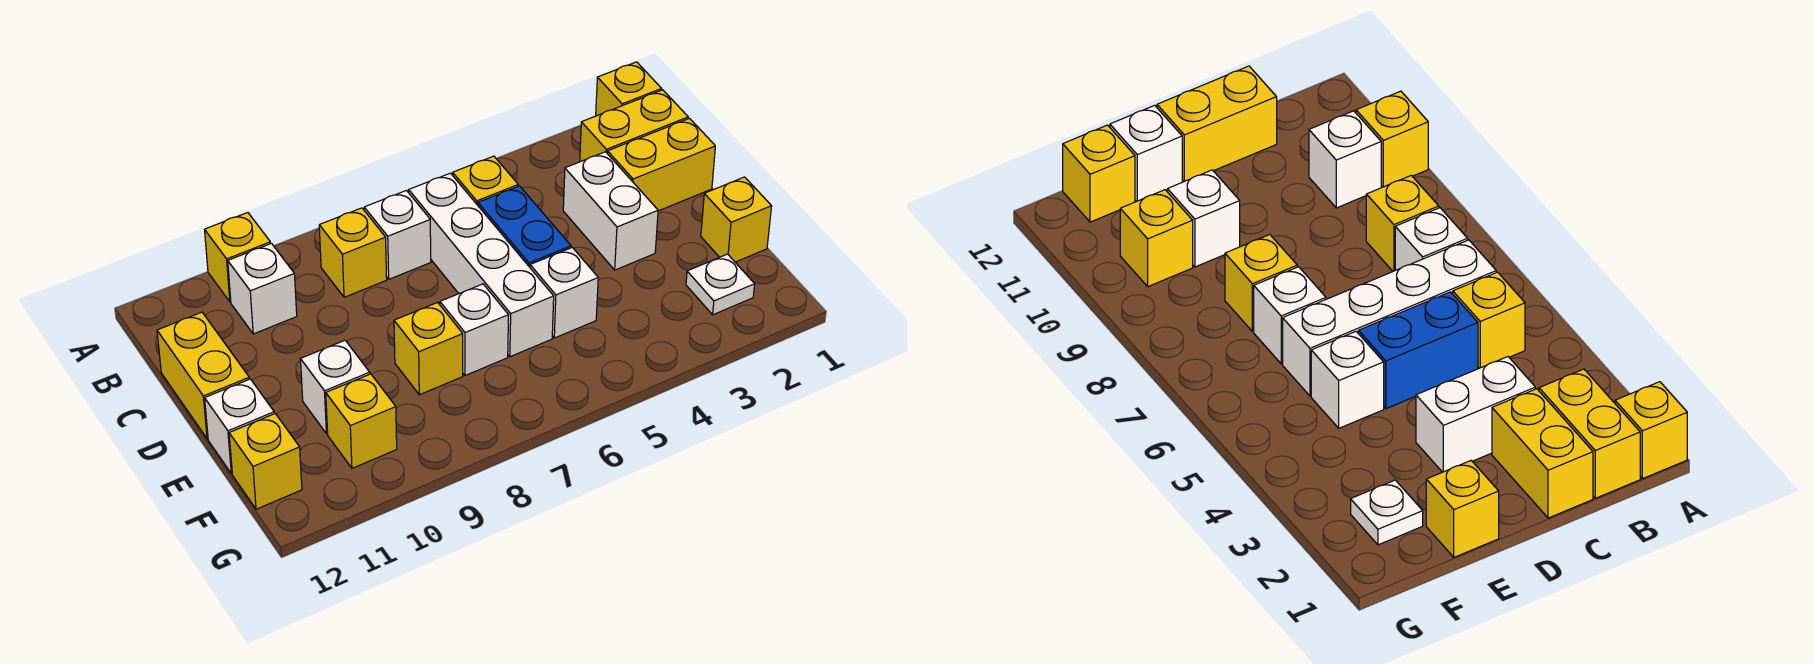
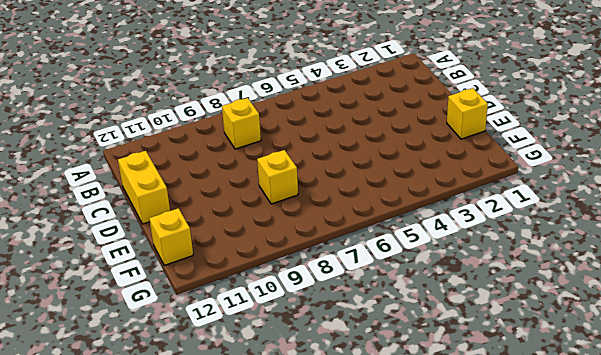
none -> yellow brick A1 level 1
none -> yellow brick A10 level 1
none -> yellow brick B1:B2 level 1

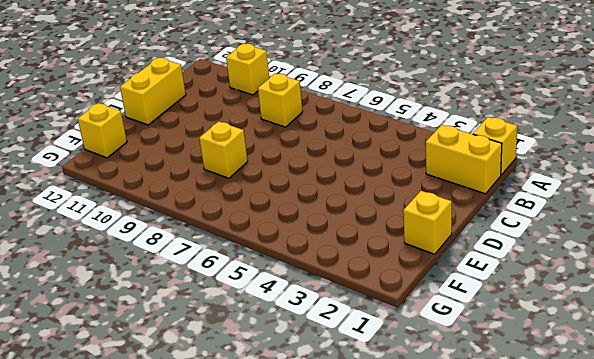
none -> yellow brick B5 level 1
none -> white brick B6:E6 level 1
none -> white brick B7 level 1

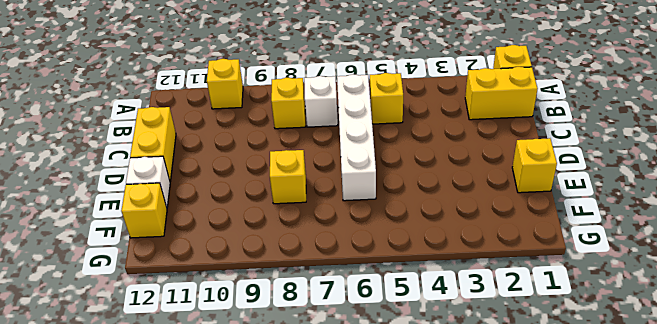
none -> white brick B10 level 1
none -> yellow brick C1:C2 level 1
none -> white brick C3:D3 level 1

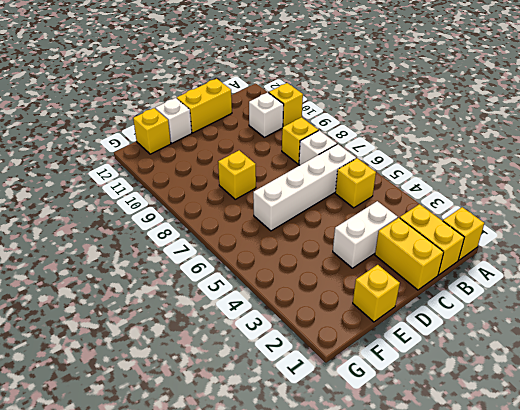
none -> blue brick C5:D5 level 1
none -> white brick E5 level 1
none -> white brick E7 level 1

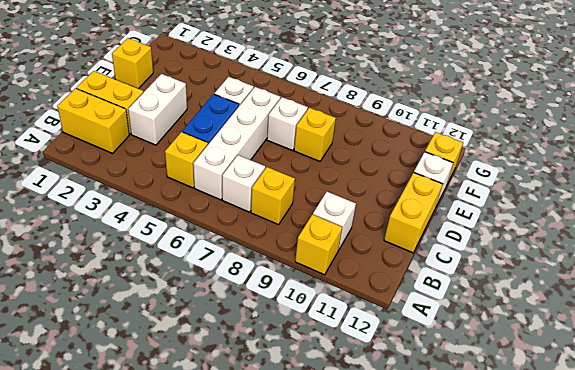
none -> yellow brick A1 level 1
none -> white brick E10 level 1
none -> white plate F2 level 1

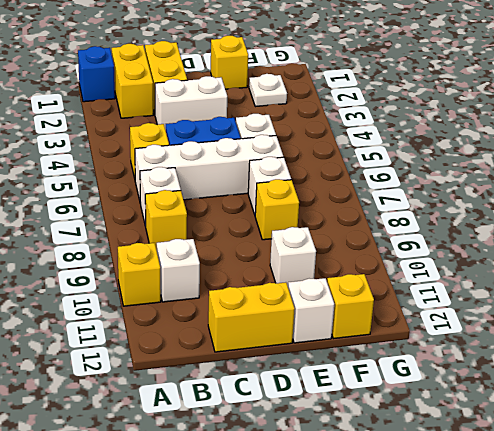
blue brick A1 level 1 -> yellow brick A1 level 1
none -> yellow brick F10 level 1

